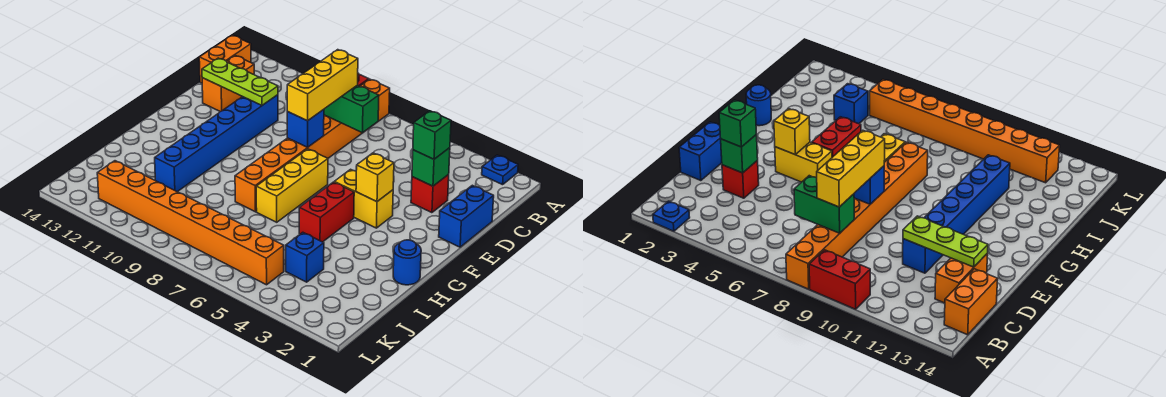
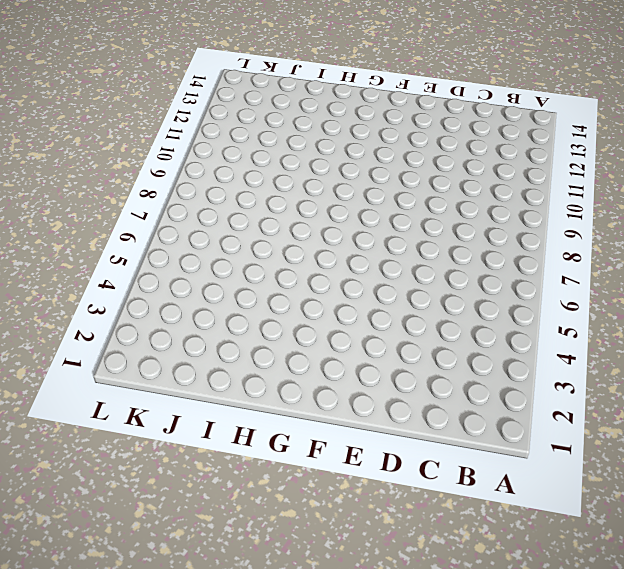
none -> blue plate A2 level 1
none -> orange brick A8:H8 level 1
none -> red brick A9:A10 level 1

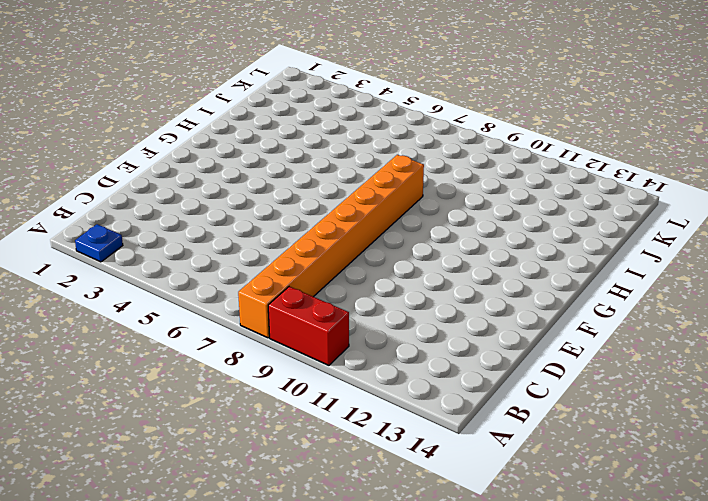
none -> orange brick B14:C14 level 1
none -> orange brick C13:D13 level 1
none -> blue brick D1:E1 level 1

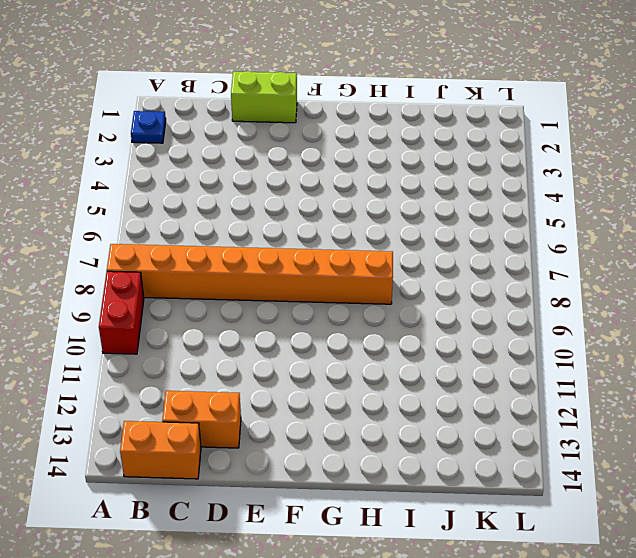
lime brick D1:E1 level 1 -> blue brick D1:E1 level 1
none -> red brick D3 level 1
none -> blue brick D11:I11 level 1
none -> yellow brick F4:F5 level 1

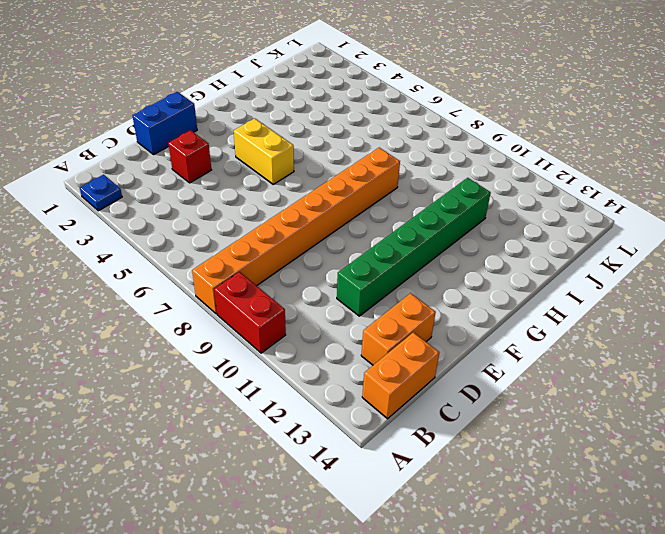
green brick D11:I11 level 1 -> blue brick D11:I11 level 1
none -> yellow brick F7:H7 level 1
none -> red brick G5:H5 level 1
none -> blue round brick H1 level 1

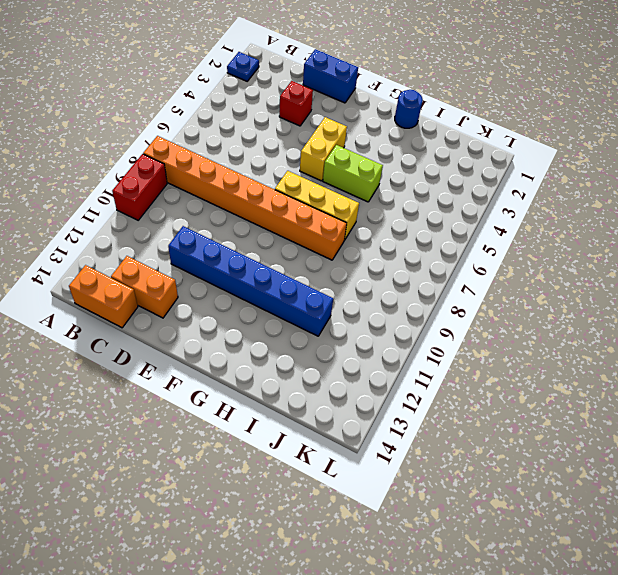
lime brick G5:H5 level 1 -> red brick G5:H5 level 1
none -> blue brick J4 level 1
none -> orange brick K5:K12 level 1
none -> green brick C7:C8 level 2

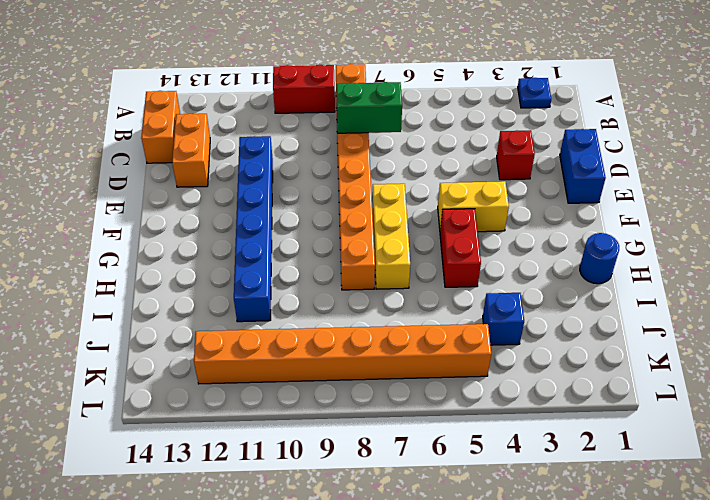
none -> green brick D3 level 2
none -> lime plate D11:D13 level 2
none -> blue brick E8 level 2

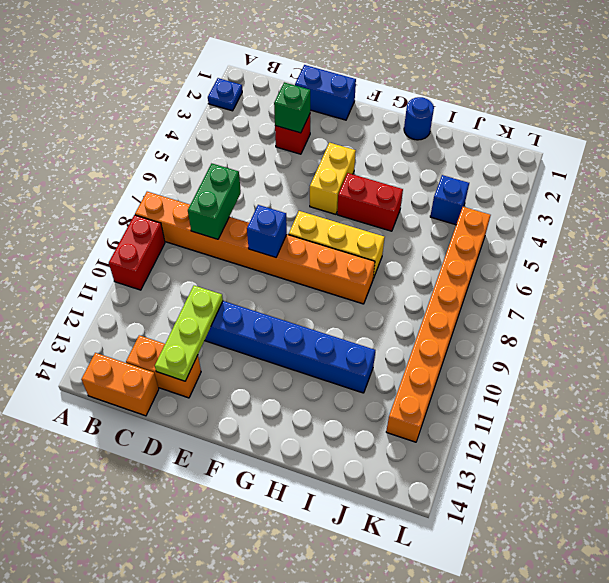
none -> yellow brick F4 level 2
none -> yellow brick C8:E8 level 3
none -> green brick D3 level 3

